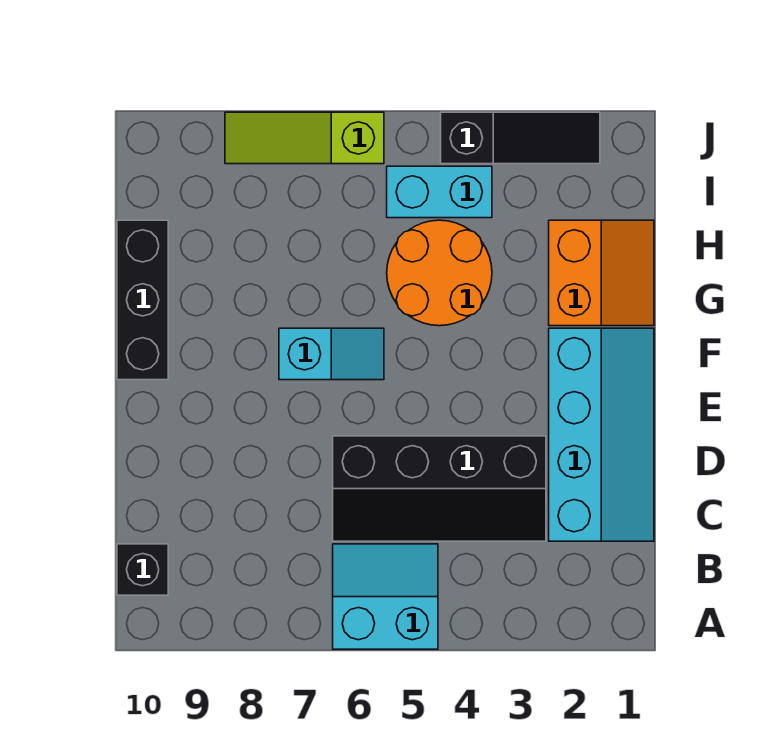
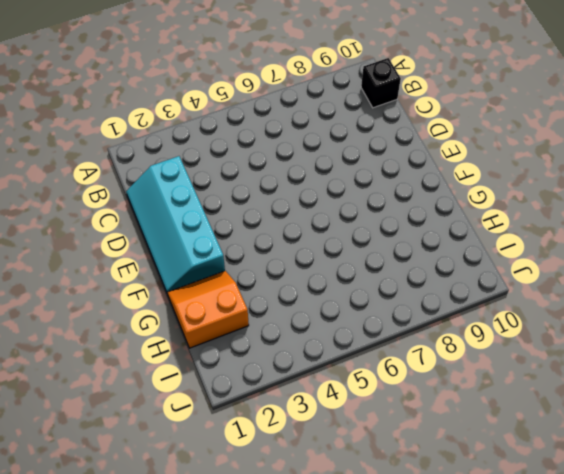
orange slope G1:H2 level 1 top H -> orange slope G1:H2 level 1 top 2
none -> cyan slope A5:B6 level 1 top A
none -> black slope C3:D6 level 1 top D

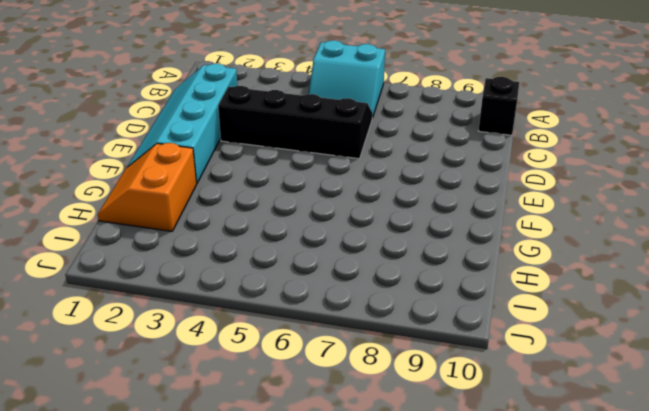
none -> cyan slope F6:F7 level 1 top 7
none -> black brick F10:H10 level 1

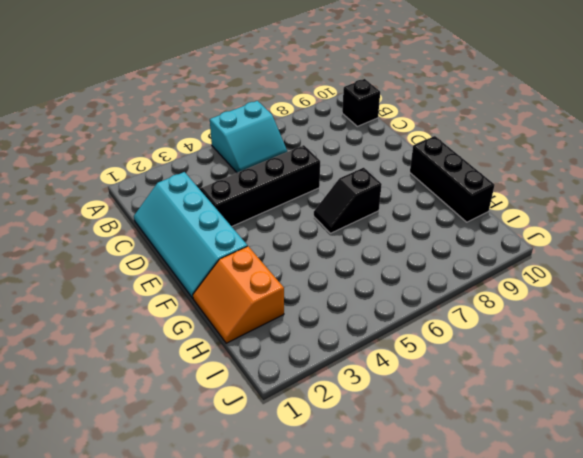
black slope F6:F7 level 1 top 7 -> cyan slope F6:F7 level 1 top 7
none -> orange round brick G4:H5 level 1
none -> cyan brick I4:I5 level 1

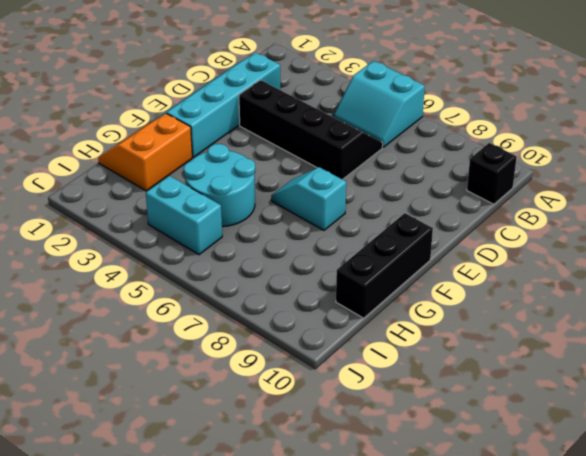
cyan round brick G4:H5 level 1 -> orange round brick G4:H5 level 1
none -> black slope J2:J4 level 1 top 4
none -> lime slope J6:J8 level 1 top 6

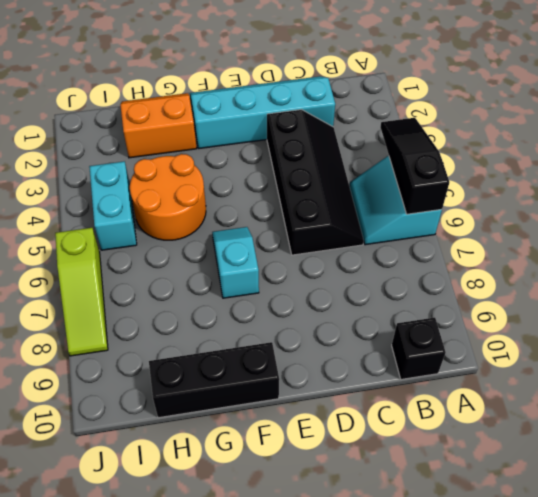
black slope A4:A6 level 2 top 6 -> black slope J2:J4 level 1 top 4

